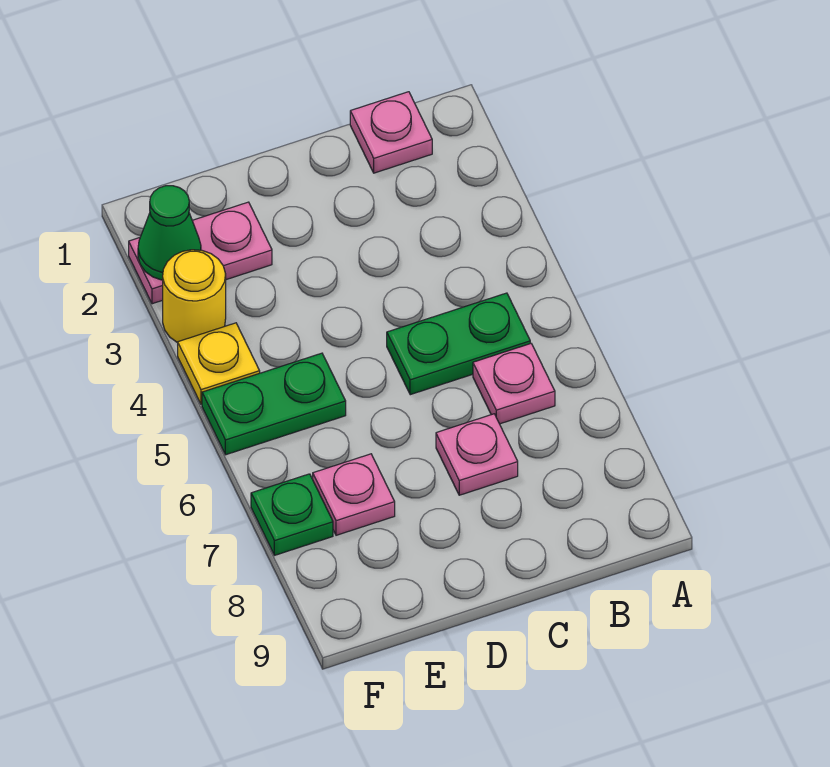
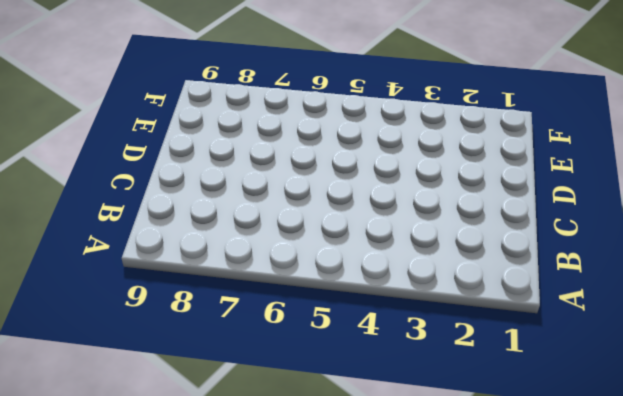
none -> pink plate B1 level 1
none -> green plate B5:C5 level 1

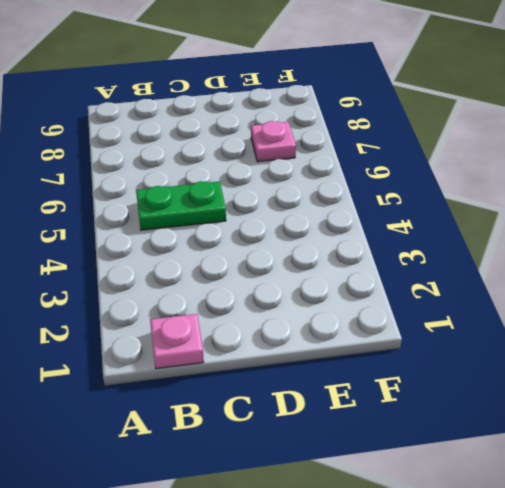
none -> pink plate B6 level 1
none -> pink plate C7 level 1

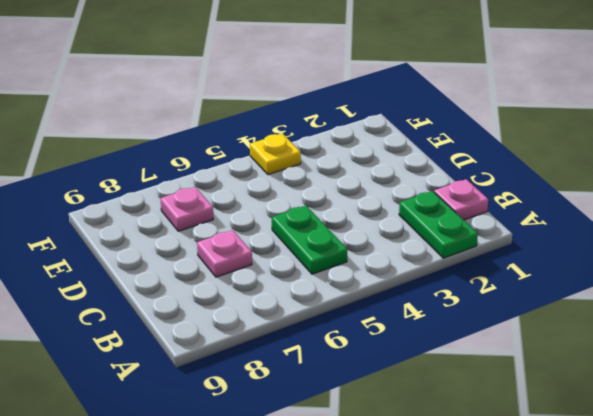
green plate A2:B2 level 1 -> green plate E5:F5 level 1
none -> pink plate B6 level 1
none -> pink plate E2:F2 level 1

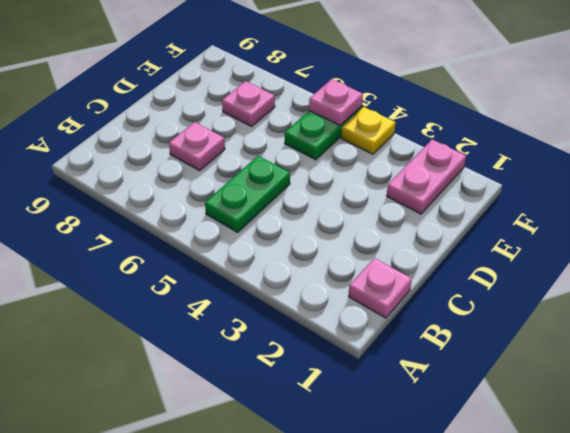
pink plate F5 level 2 -> pink plate B6 level 1
none -> yellow round brick F3 level 1
none -> green plate F7 level 1

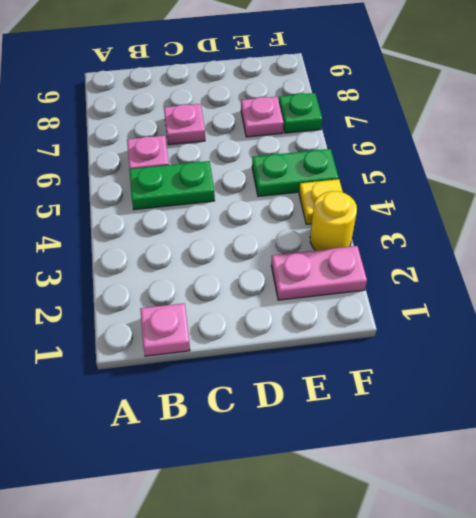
none -> green cone F2 level 2

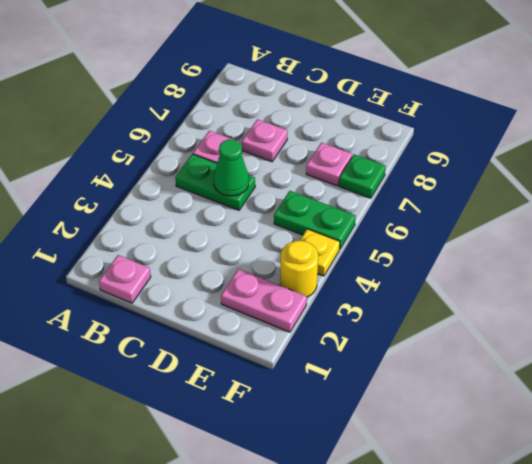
green cone C5 level 2 -> green cone F2 level 2

